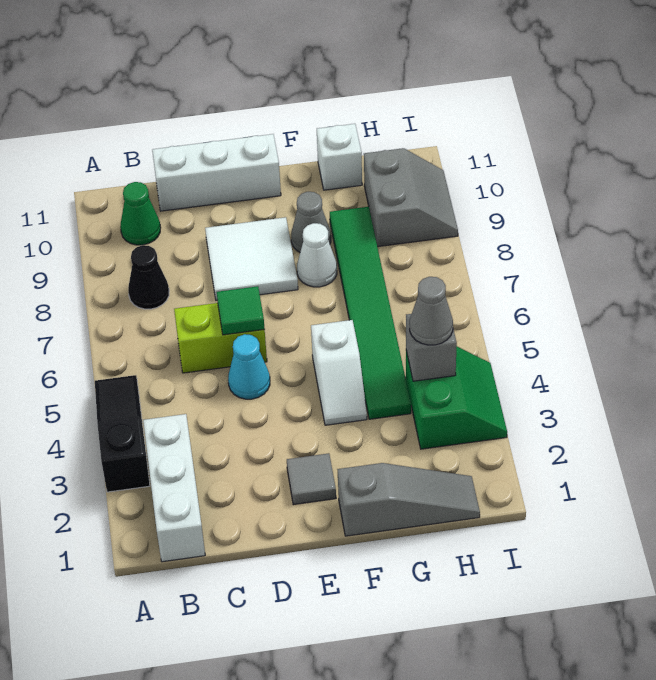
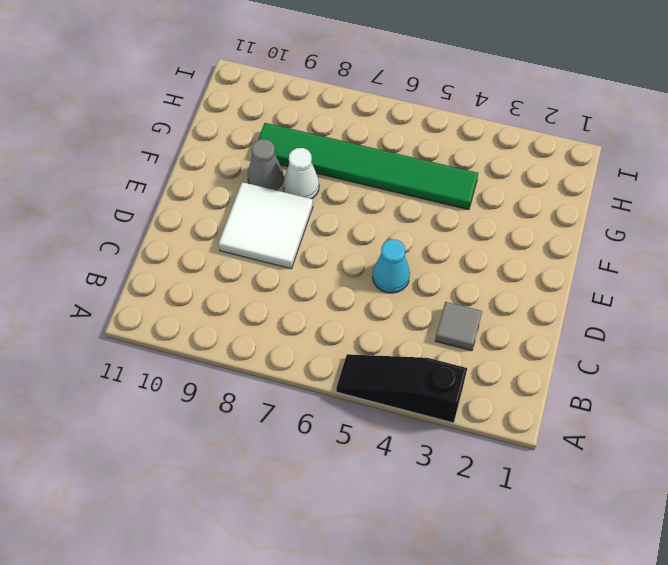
grey tile C3 level 1 -> grey tile E2 level 1
none -> white brick B1:B3 level 1
none -> black cone B8 level 1
none -> green cone B10 level 1

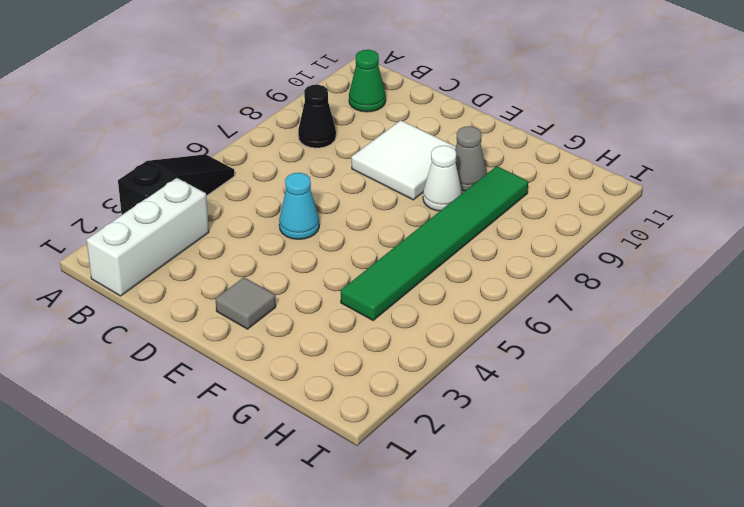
none -> lime brick C6:D6 level 1
none -> white brick C11:E11 level 1
none -> grey slope F1:H1 level 1 top F

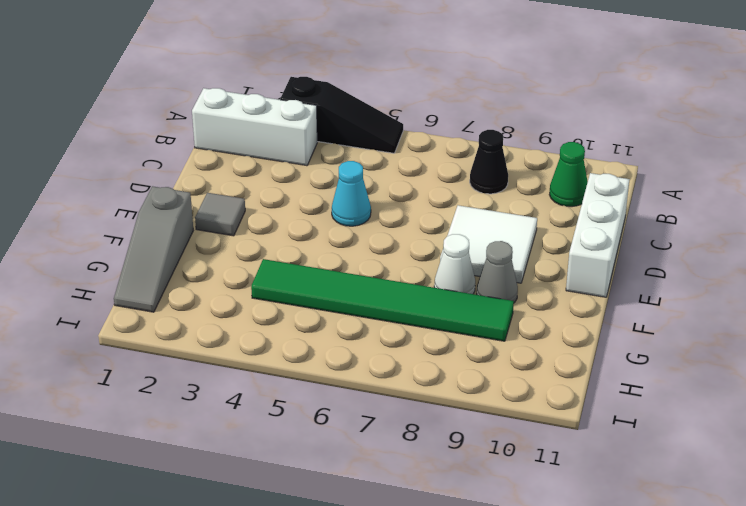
none -> lime brick C6:D6 level 1
none -> white slope F4:F5 level 1 top 5
none -> white brick G11 level 1

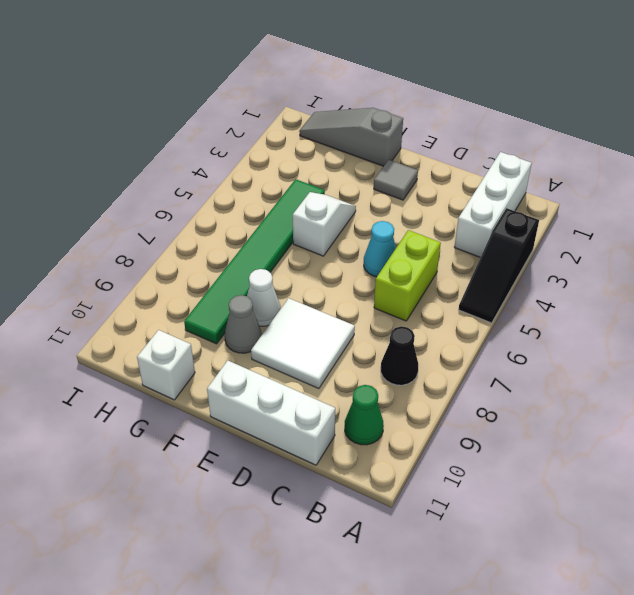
lime brick C5:C6 level 1 -> lime brick C6:D6 level 1
none -> green slope H3:I4 level 1 top H
none -> grey slope H9:I10 level 1 top H
none -> green tile D6 level 2

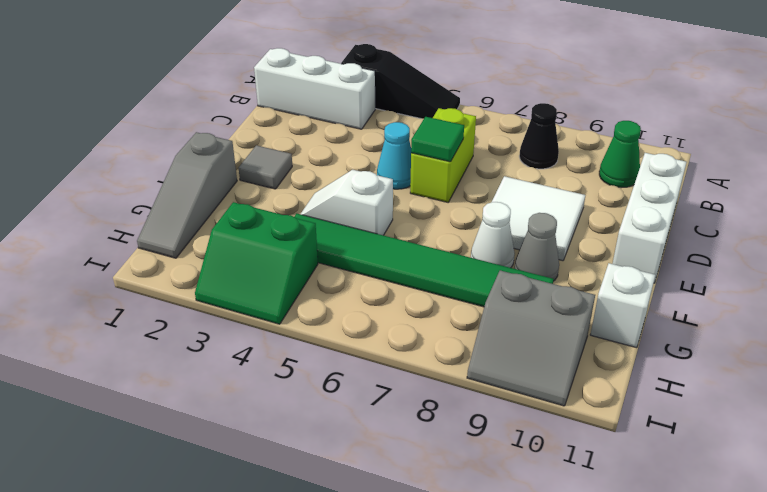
none -> grey brick H4 level 2
none -> grey cone H4 level 3

